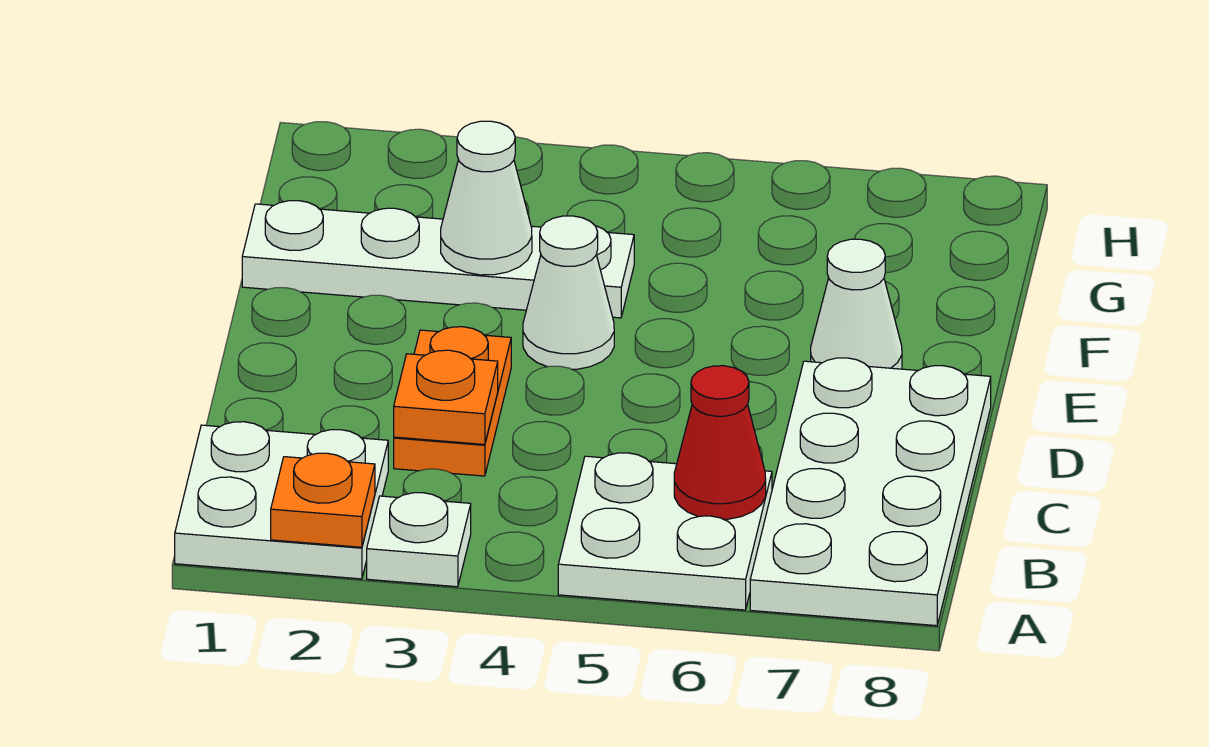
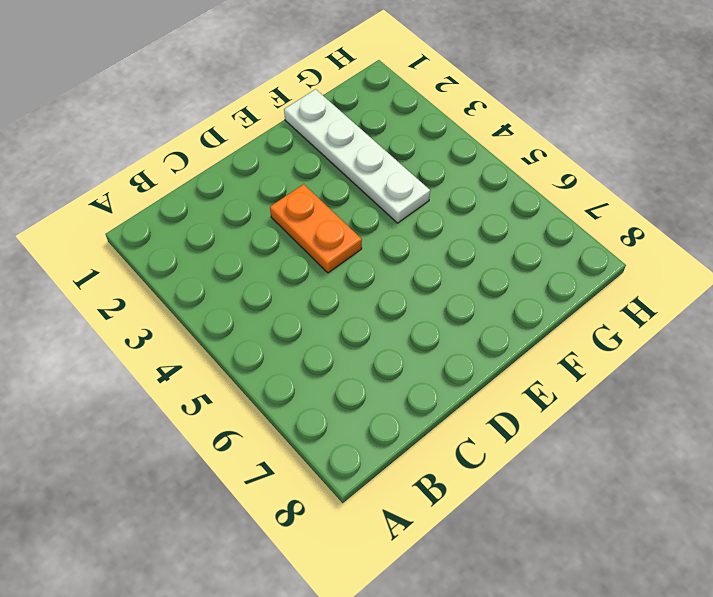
orange plate D3:D4 level 1 -> orange plate C3:D3 level 1
none -> white plate A1:B2 level 1
none -> white plate A3 level 1
none -> white plate A5:B6 level 1

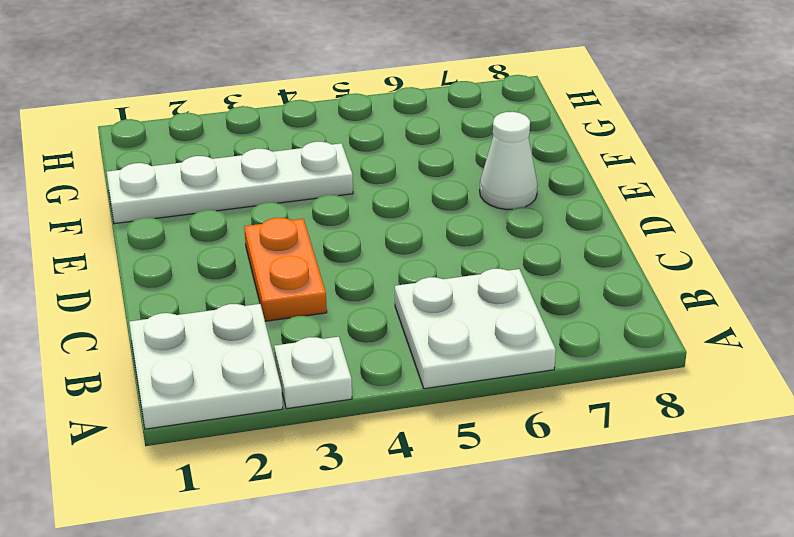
none -> white plate A7:D8 level 1
none -> white cone E4 level 1
none -> orange plate A2 level 2

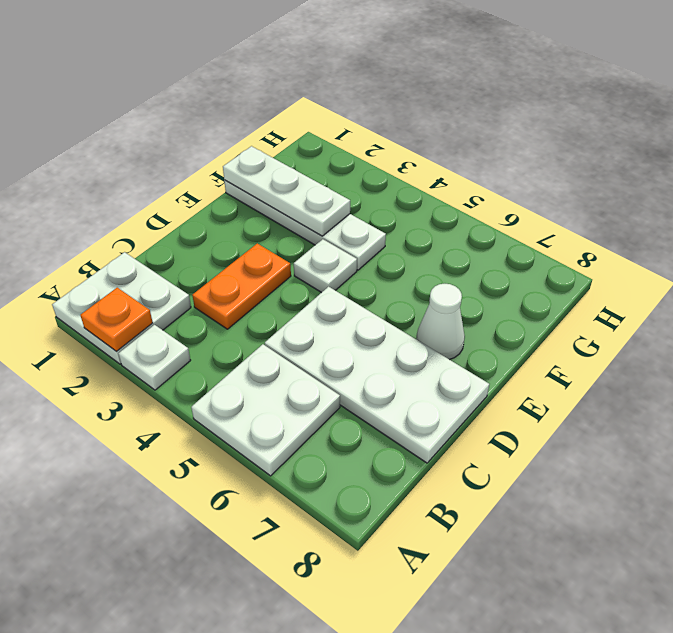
white plate C5:D8 level 1 -> white plate A7:D8 level 1
white plate E4 level 1 -> white cone E4 level 1
white plate F1:F3 level 2 -> white cone F3 level 2
none -> red cone B6 level 2
none -> orange plate C3 level 2

